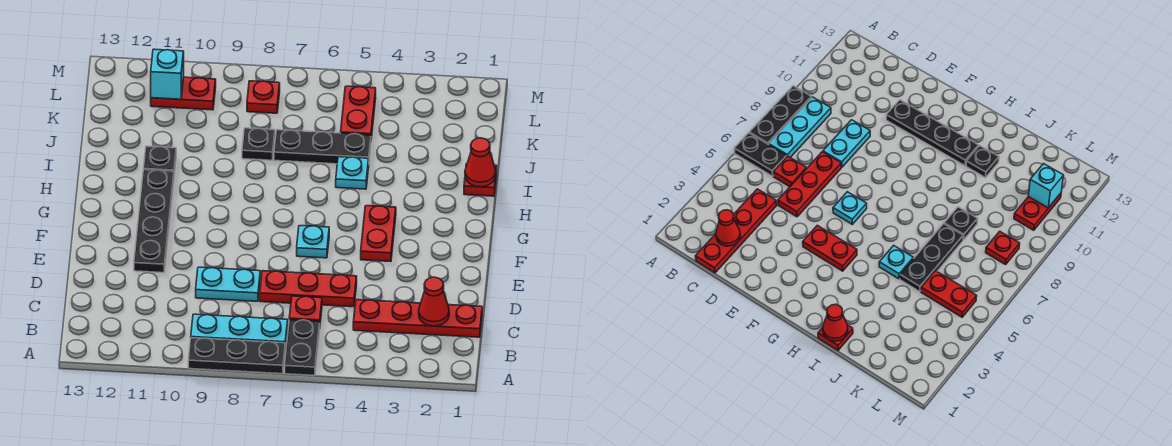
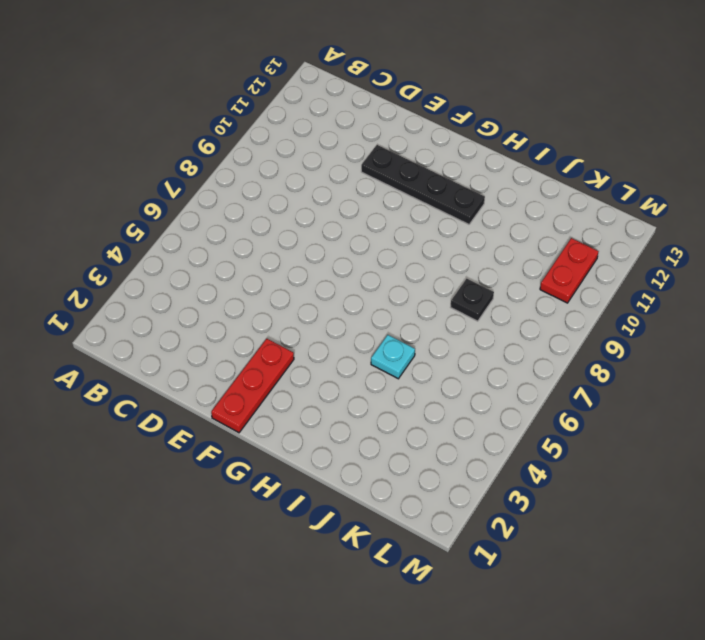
red plate F1:F3 level 1 -> red plate D5:D7 level 1
none -> black plate A6:B6 level 1
none -> black plate A7:A9 level 1
none -> cyan plate B7:B9 level 1

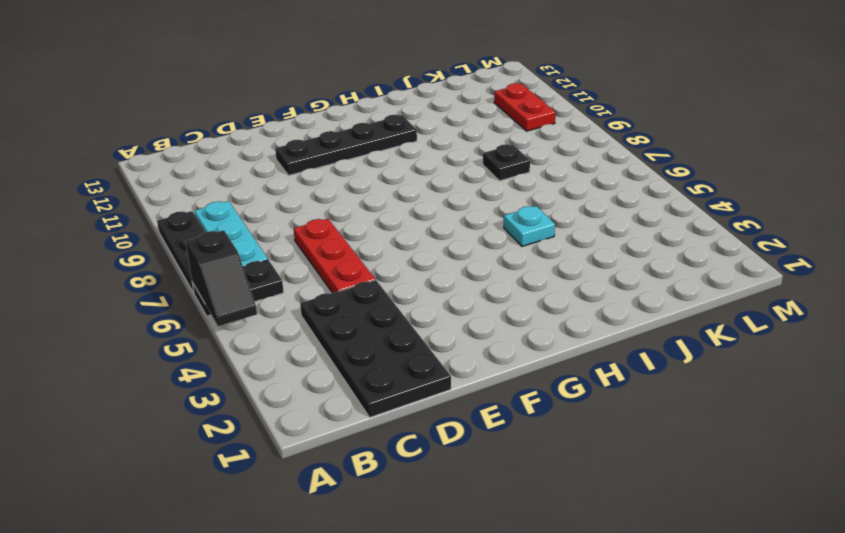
black slope A5:A6 level 2 top 6 -> none
black plate C1:D4 level 1 -> red plate C1:C4 level 1
none -> red plate C6 level 1
none -> cyan plate D8:D9 level 1
none -> red plate F4:G4 level 1

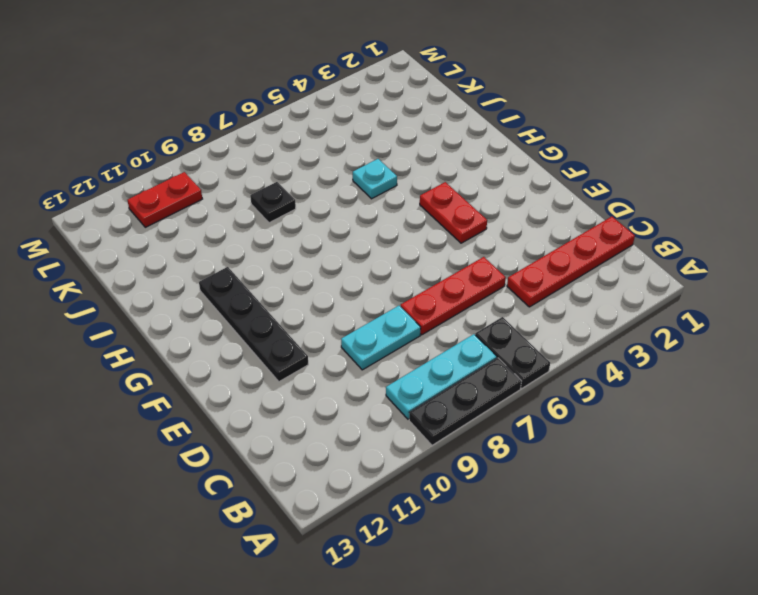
none -> red plate C6 level 1
none -> cyan plate F6 level 1
none -> red plate I1 level 1

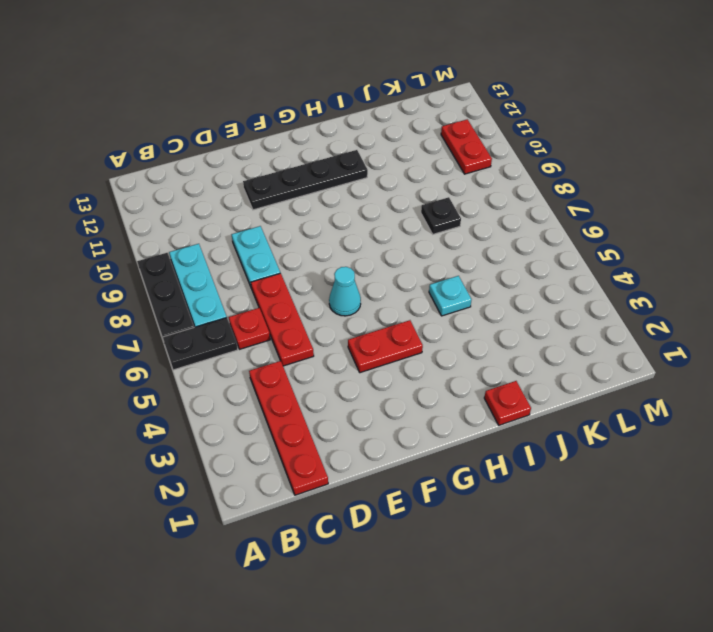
cyan cone F6 level 1 -> cyan plate F6 level 1
none -> black plate I11 level 1
none -> black plate J5:J7 level 1
none -> red plate K5:L5 level 1

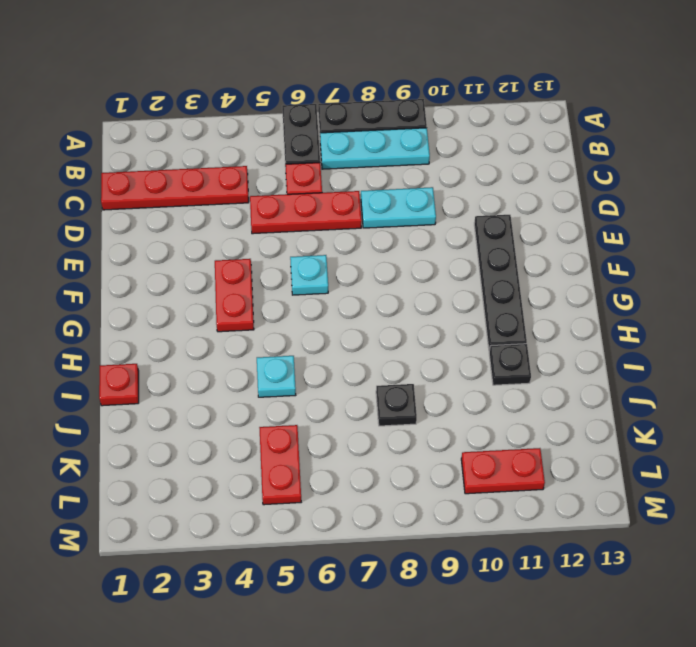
none -> black plate J5:J7 level 1
none -> red plate L8 level 1
none -> red cone C2 level 2

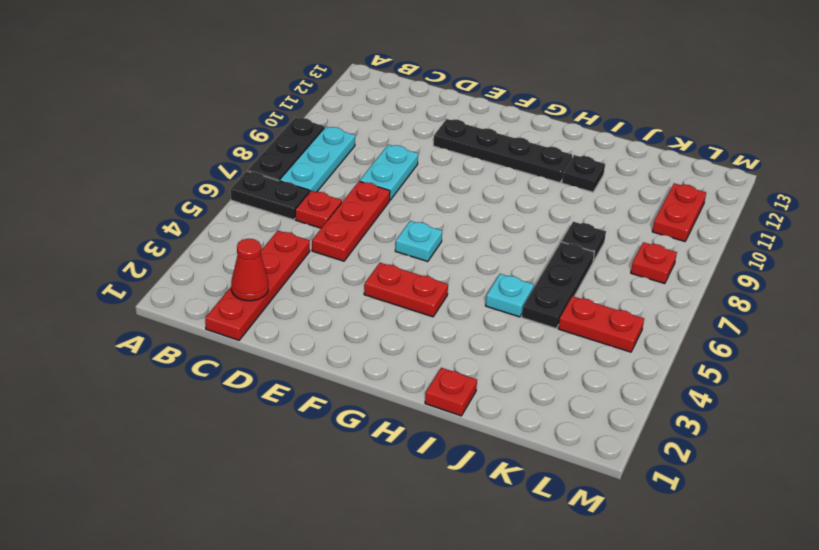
none -> red cone I1 level 2
none -> cyan brick L11 level 2

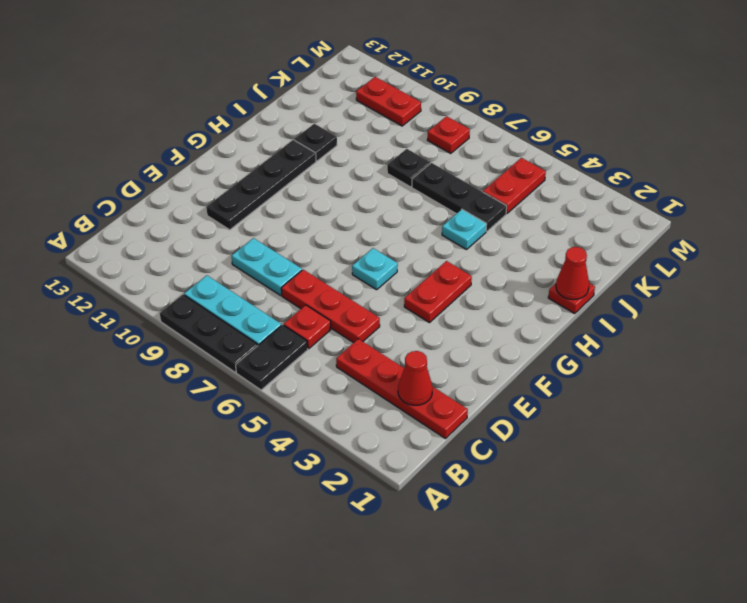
none -> cyan brick L11 level 2

